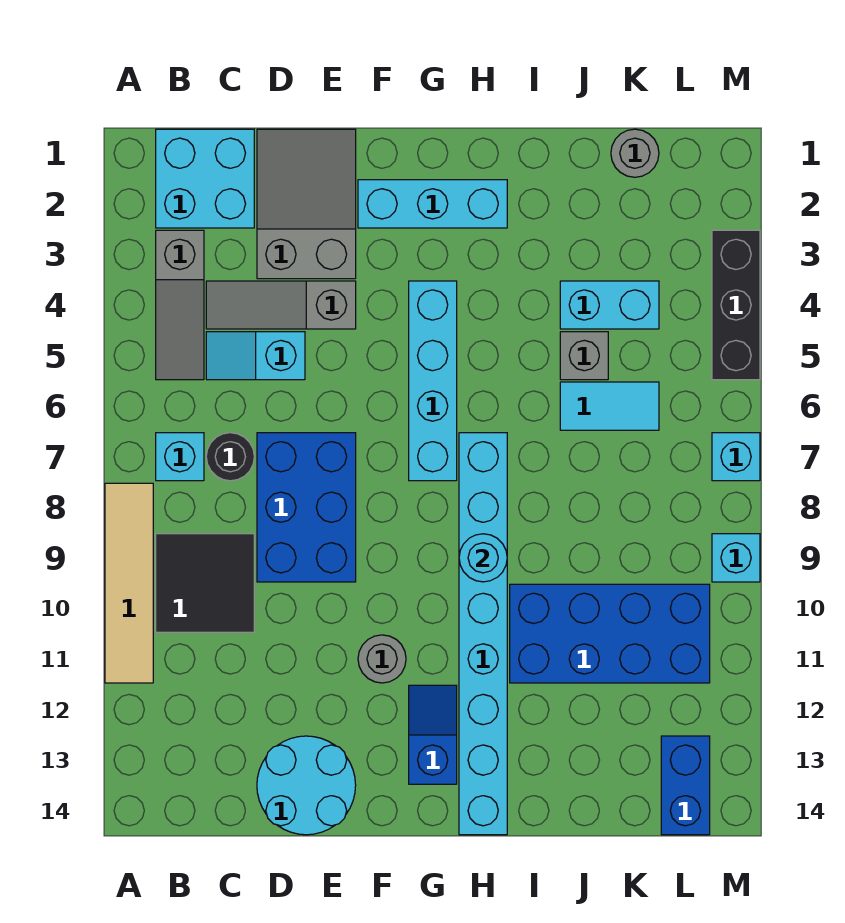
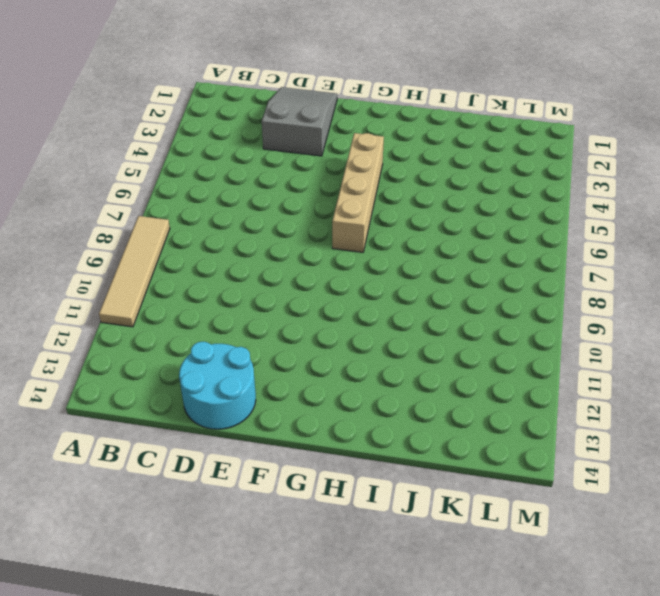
tan brick G4:G7 level 1 -> cyan brick G4:G7 level 1
none -> cyan brick B1:C2 level 1
none -> grey slope B3:B5 level 1 top 3
none -> cyan brick B7 level 1

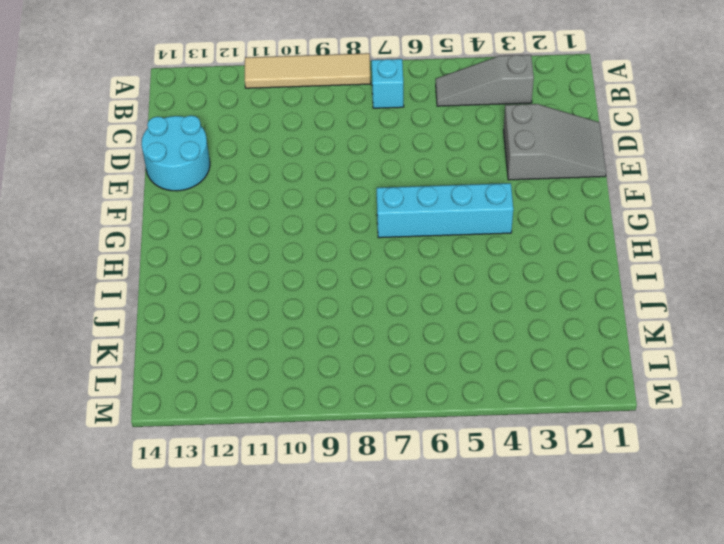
none -> cyan brick B1:C2 level 1
none -> black tile B9:C10 level 1
none -> grey slope C4:E4 level 1 top E

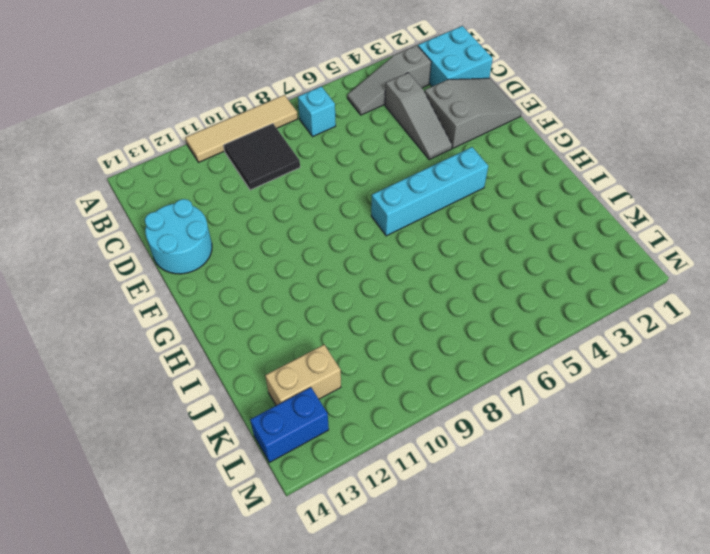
grey slope C4:E4 level 1 top C -> grey slope C4:E4 level 1 top E
tan brick K12:K13 level 1 -> none
none -> cyan slope C5:D5 level 1 top D
none -> black round brick C7 level 1
none -> blue brick D7:E9 level 1

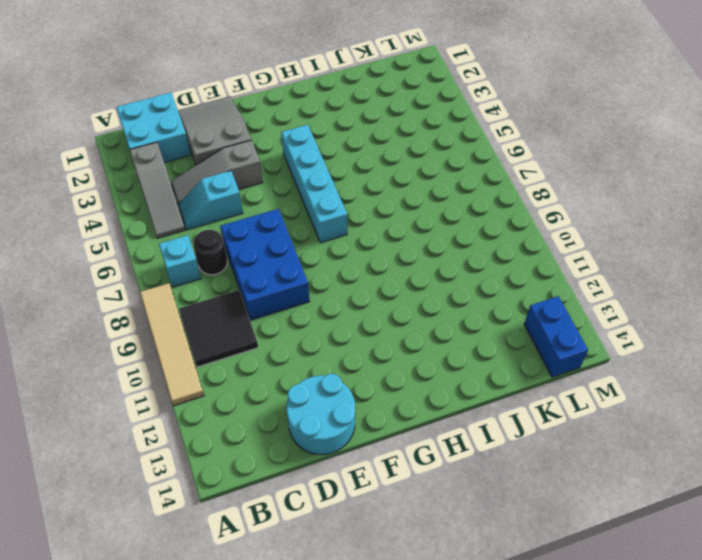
none -> cyan brick F2:H2 level 1
none -> grey round brick F11 level 1
none -> blue slope G12:G13 level 1 top 13

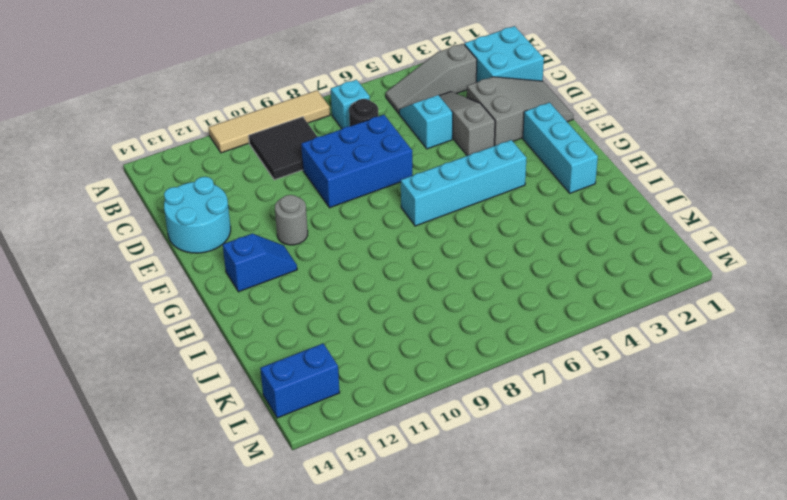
none -> cyan brick H7:H14 level 1
none -> blue brick I10:L11 level 1
none -> cyan brick J4:K4 level 1

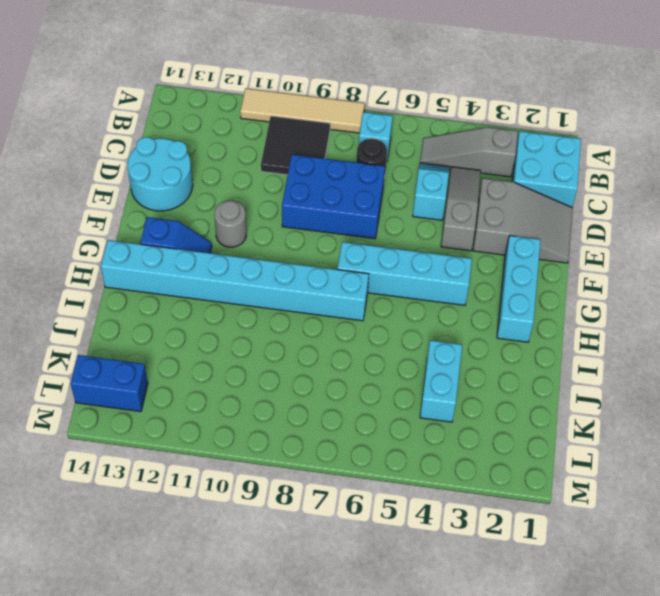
none -> blue brick I10:L11 level 1
none -> grey brick J5 level 1
none -> cyan tile J6:K6 level 1

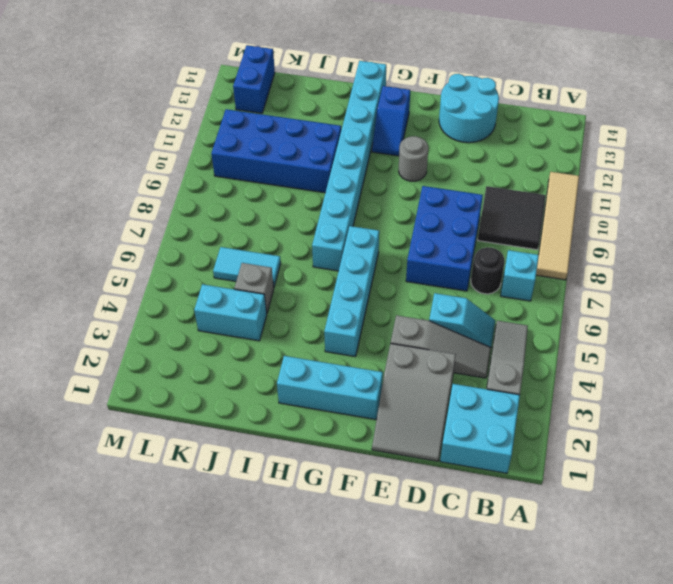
none -> grey round brick K1 level 1
none -> black brick M3:M5 level 1
none -> cyan brick M7 level 1

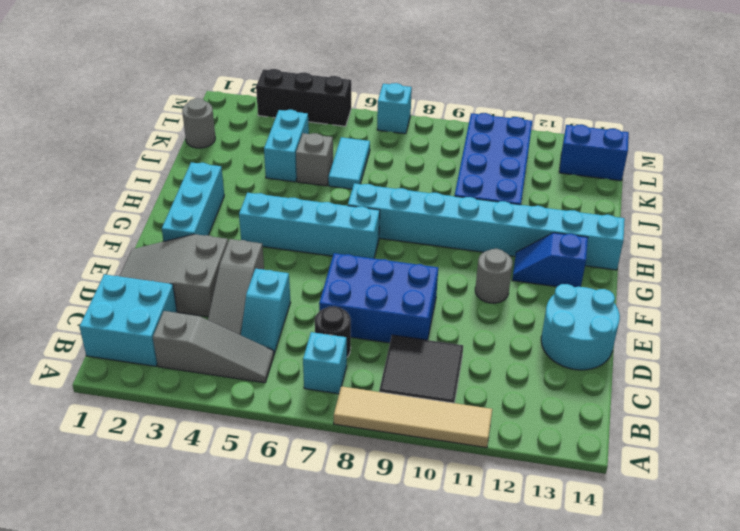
none -> cyan brick M9 level 1
none -> cyan round brick H9 level 2

